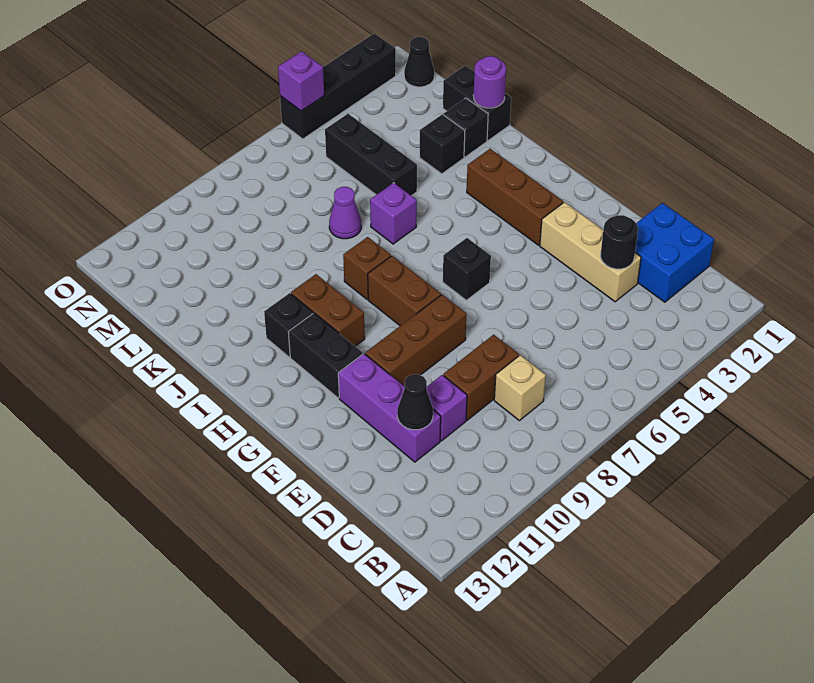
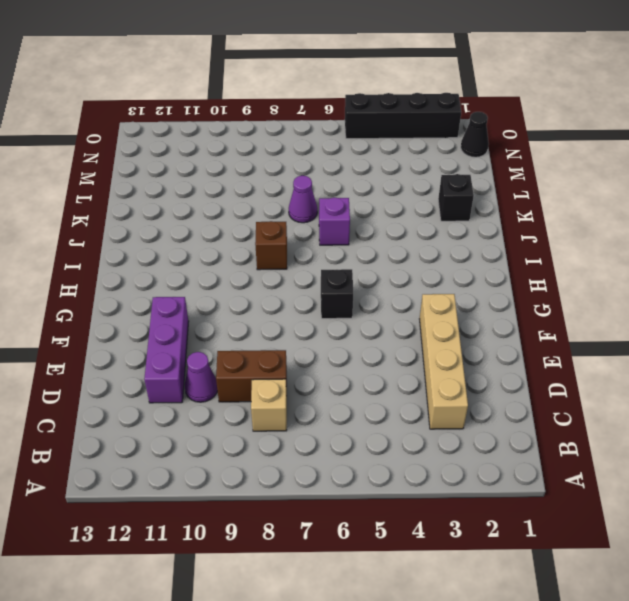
tan brick C3:F3 level 1 -> tan brick D3:F3 level 1
purple cone D10 level 1 -> purple brick D10 level 1
none -> blue brick C1:D2 level 1
none -> brown brick F8:F10 level 1
none -> brown brick G3:I3 level 1

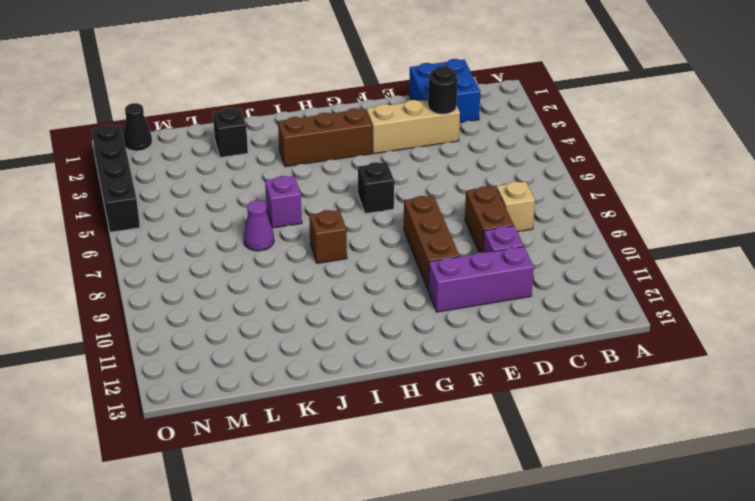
none -> brown brick G8:H8 level 1
none -> black brick G11:H11 level 1
none -> brown brick H10:I10 level 1

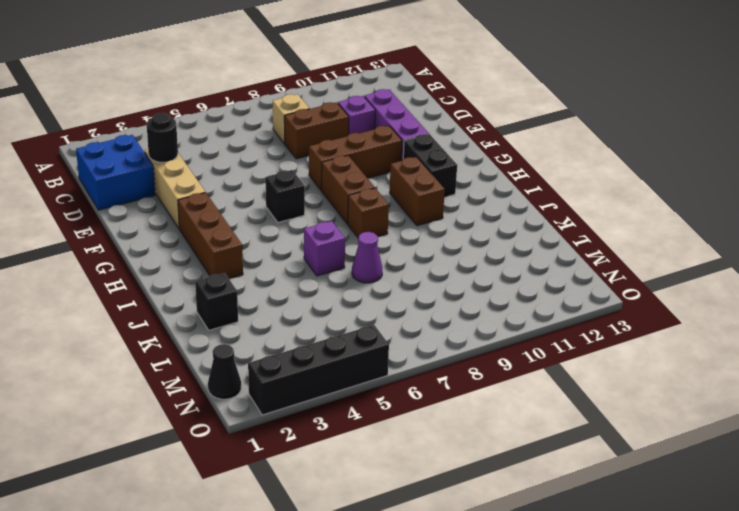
none -> black brick I11 level 1
none -> black brick K1:L1 level 1
none -> black brick K3 level 1

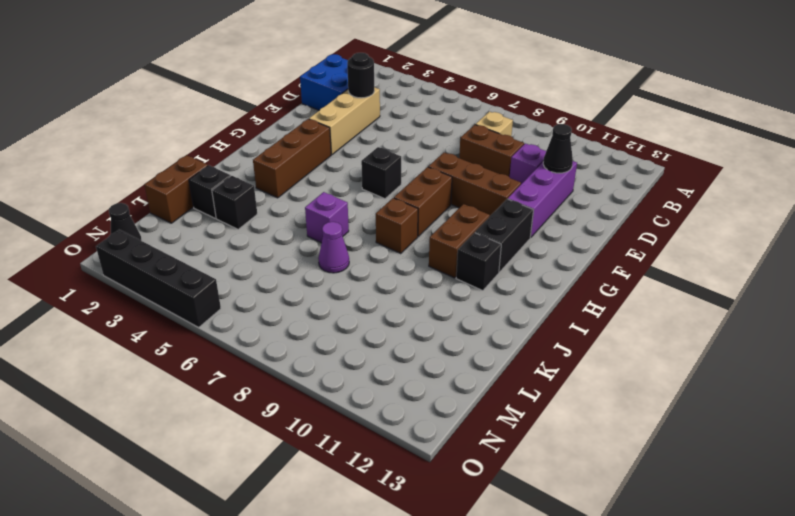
brown brick K1:L1 level 1 -> black brick K1:L1 level 1
none -> black brick K5:M5 level 1
none -> purple round brick K1 level 2
none -> purple brick O5 level 2

